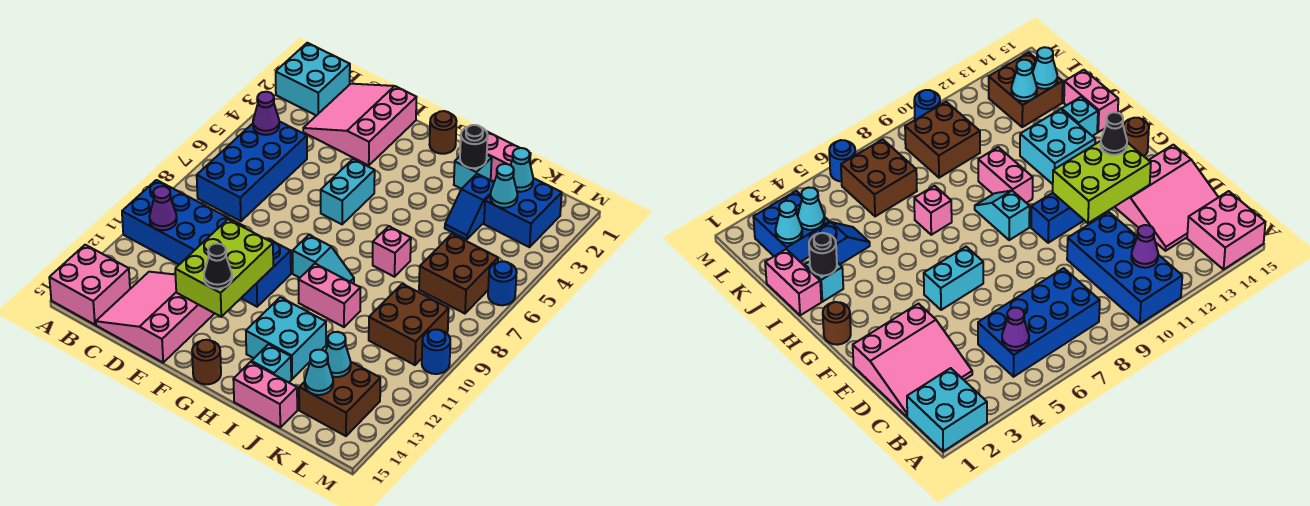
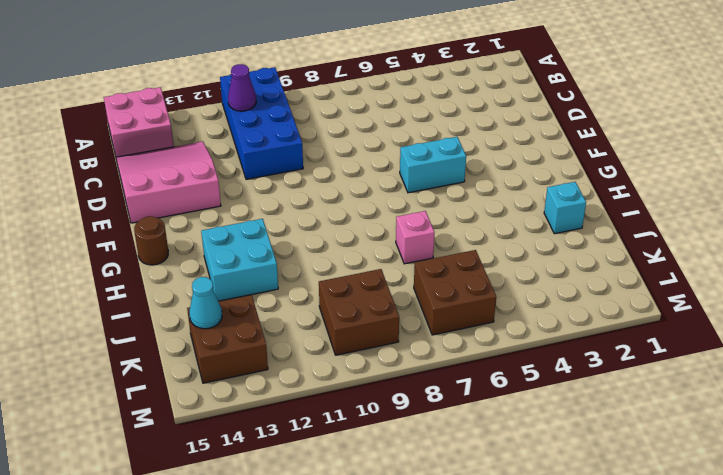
none -> cyan brick A1:B2 level 1
none -> blue brick B5:C8 level 1
none -> pink slope C1:E3 level 1 top E
none -> blue brick F10:F11 level 1

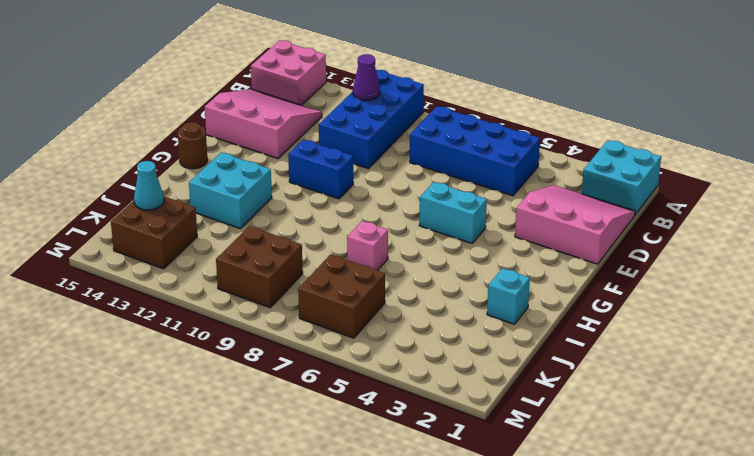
none -> brown round brick G1 level 1
none -> cyan slope G9:H9 level 1 top G
none -> pink brick H10:I10 level 1
none -> pink brick I1:J1 level 1

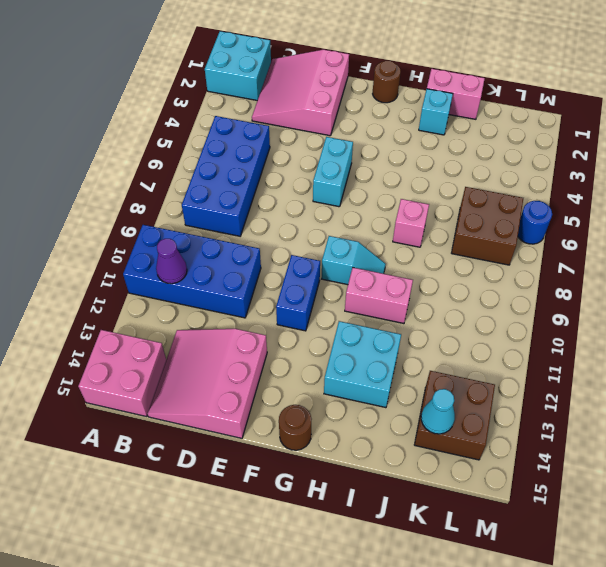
none -> cyan brick I14 level 1
none -> pink brick I15:J15 level 1
none -> blue slope J3:J4 level 1 top 3
none -> blue brick K2:L3 level 1

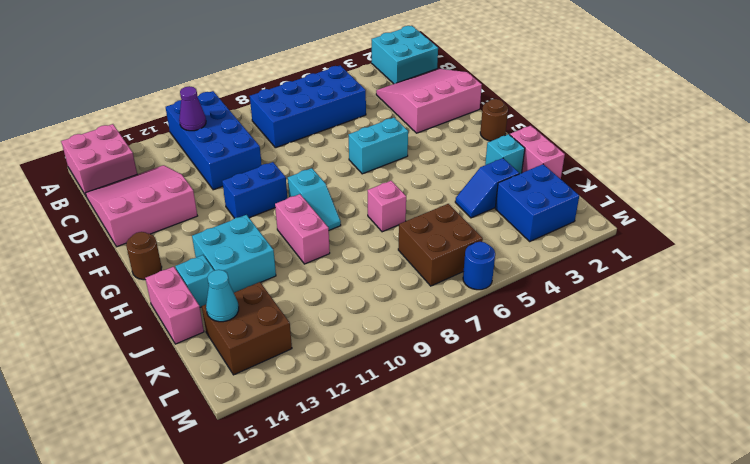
none -> brown brick K9:L10 level 1
none -> blue round brick M10 level 1
none -> purple cone B5 level 2
none -> lime brick E11:F13 level 2

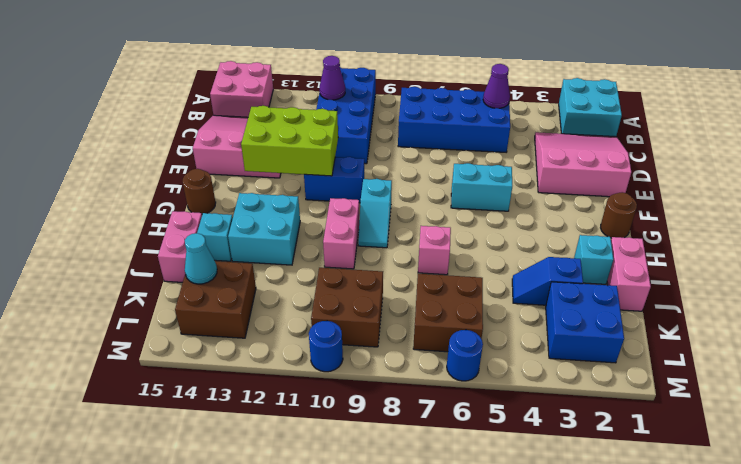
none -> black round brick I2 level 2
none -> cyan cone K2 level 2
none -> cyan cone K3 level 2
none -> cyan cone K13 level 2

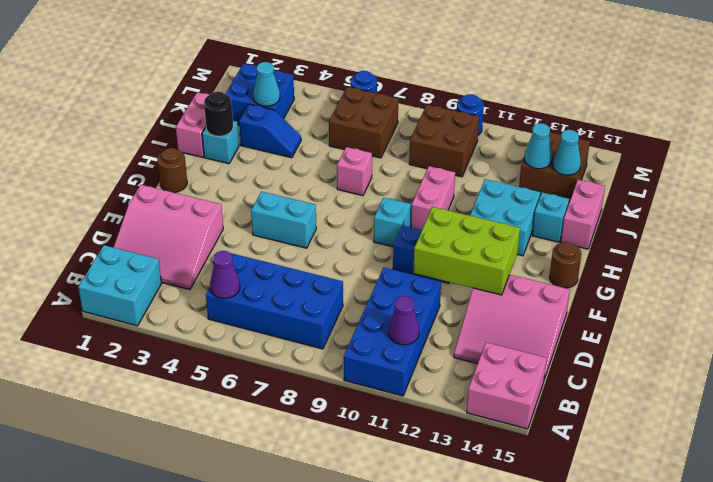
none -> cyan cone K2 level 2
none -> black cone F13 level 3

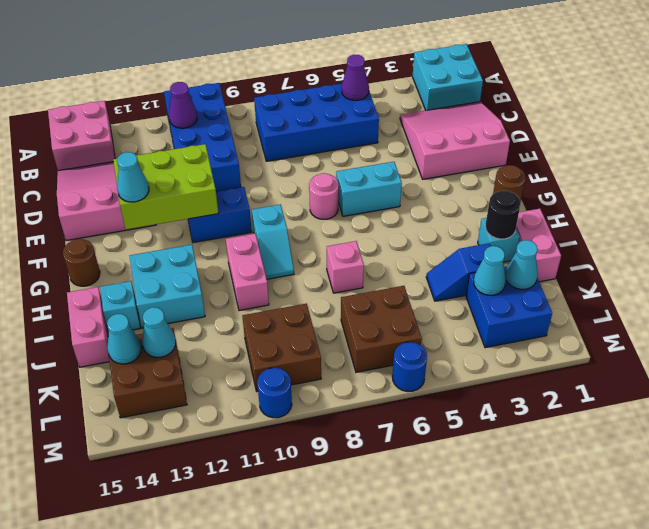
pink round brick F7 level 1 -> none
cyan cone F13 level 3 -> black cone F13 level 3

